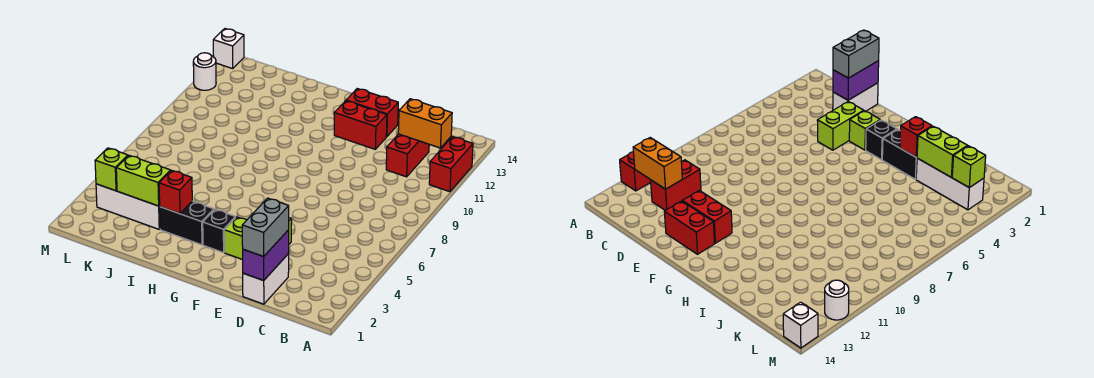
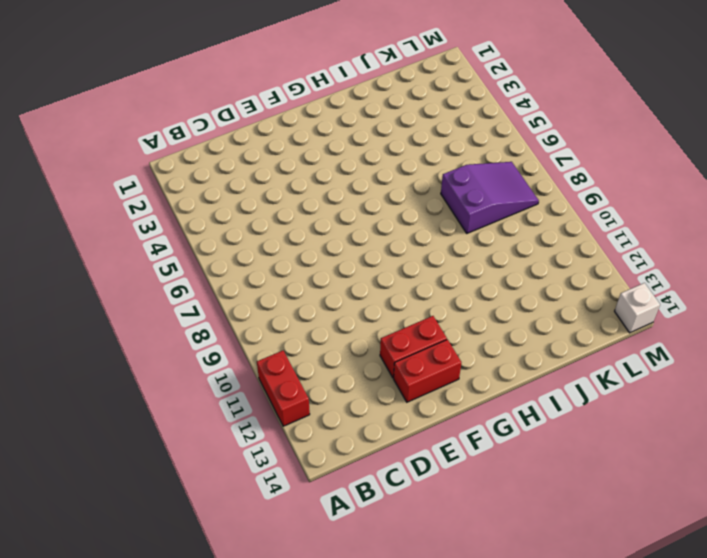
purple slope J7:L8 level 1 top J -> none
none -> red brick C11:C12 level 1
none -> white brick D1:D2 level 1
none -> lime brick E3:E4 level 1

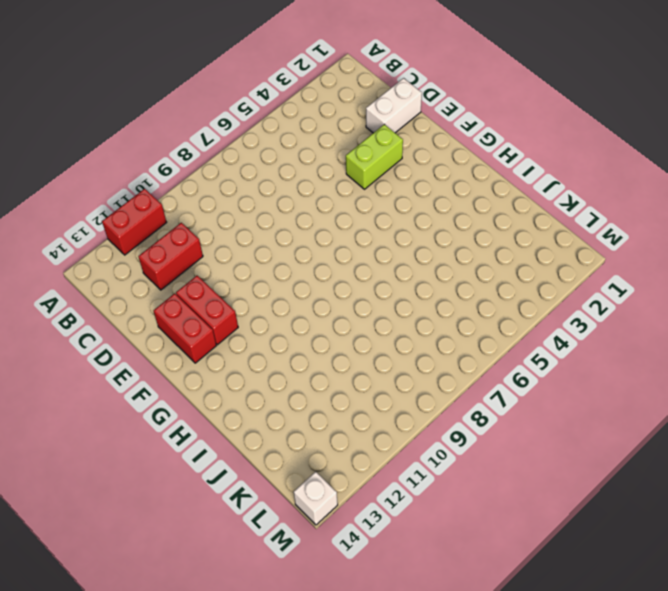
none -> lime brick F3 level 1
none -> black brick G3 level 1
none -> black brick H3:I3 level 1

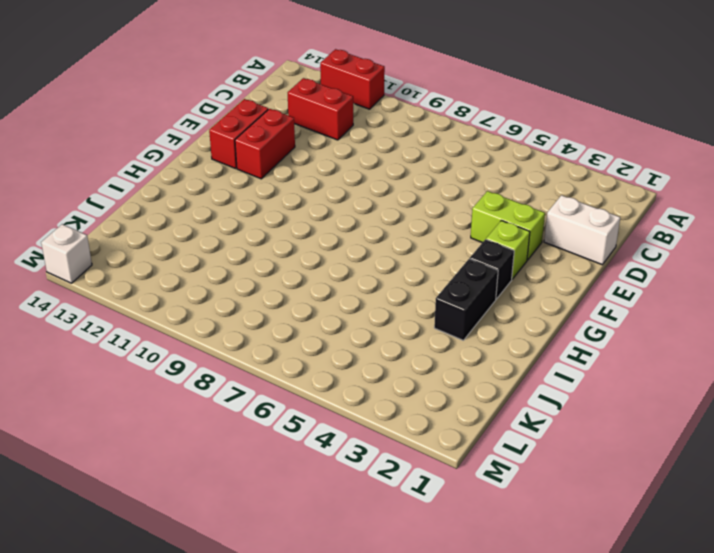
none -> white brick J3:L3 level 1
none -> white round brick M12 level 1
none -> orange brick B12:C12 level 2

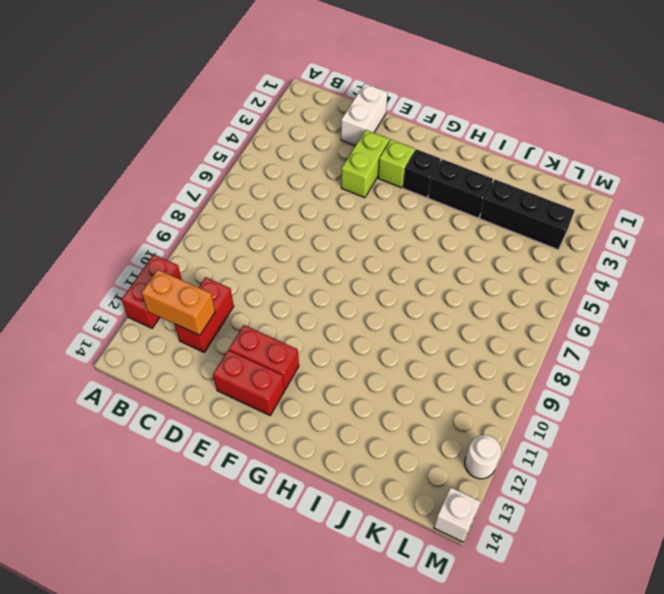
black brick J3:L3 level 1 -> white brick J3:L3 level 1
none -> purple brick D1:D2 level 2
none -> red brick I3 level 2
none -> lime brick J3:K3 level 2

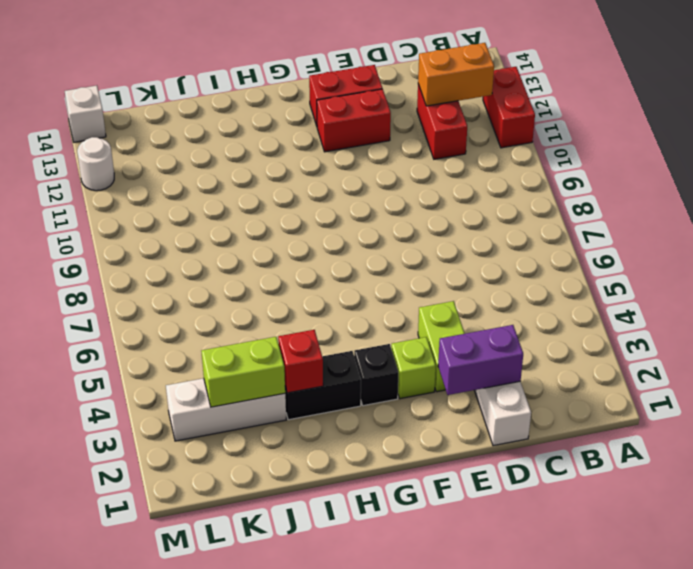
purple brick D2:E2 level 2 -> purple brick D1:D2 level 2
none -> lime brick L3 level 2
none -> grey brick D1:D2 level 3

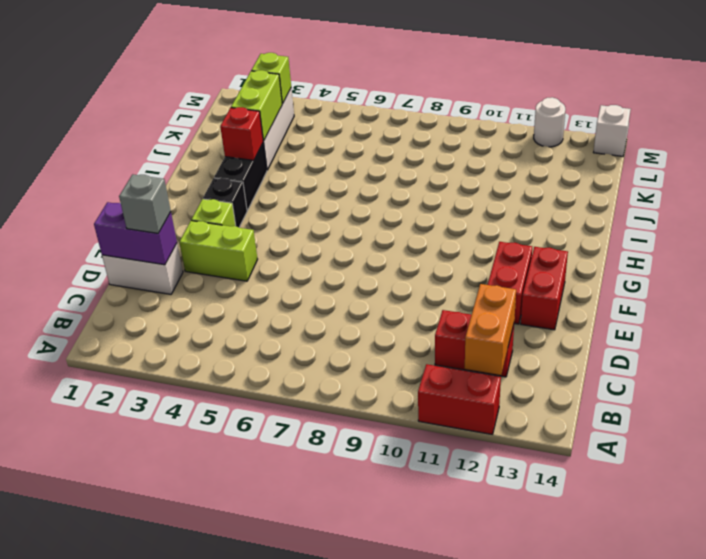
grey brick D2 level 3 -> grey brick D1:D2 level 3

